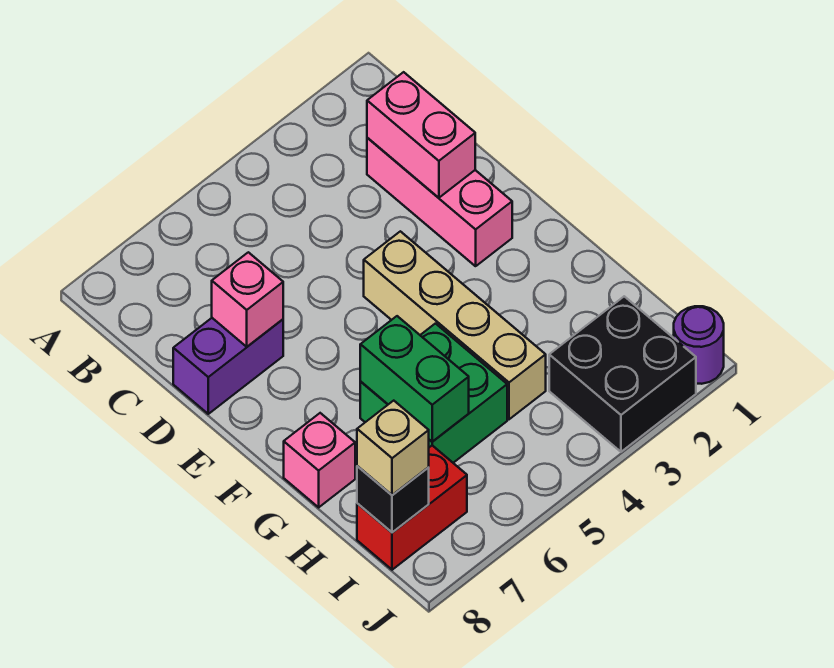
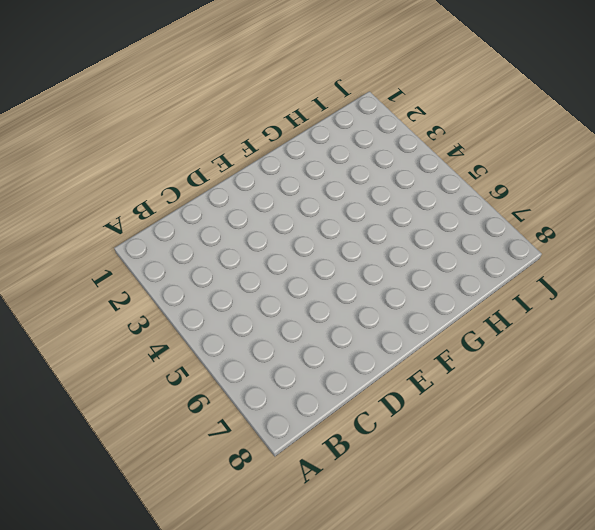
none -> pink brick C2:E2 level 1
none -> purple brick D7:D8 level 1
none -> tan brick E4:H4 level 1

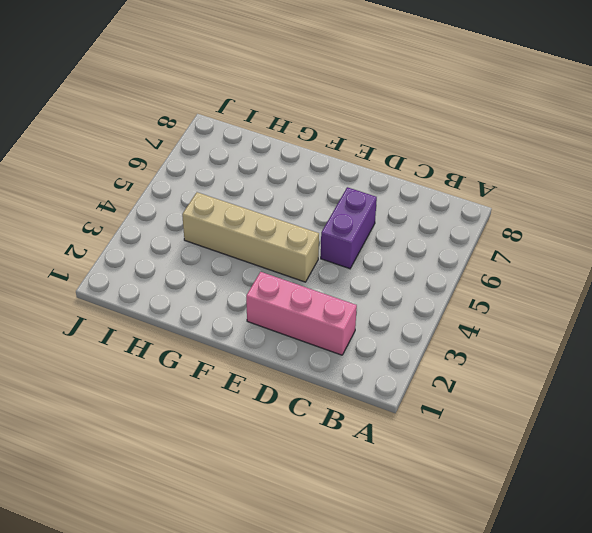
purple brick D5:D6 level 1 -> purple brick D7:D8 level 1
none -> green brick G5:H6 level 1
none -> pink brick G8 level 1
none -> black brick I2:J3 level 1

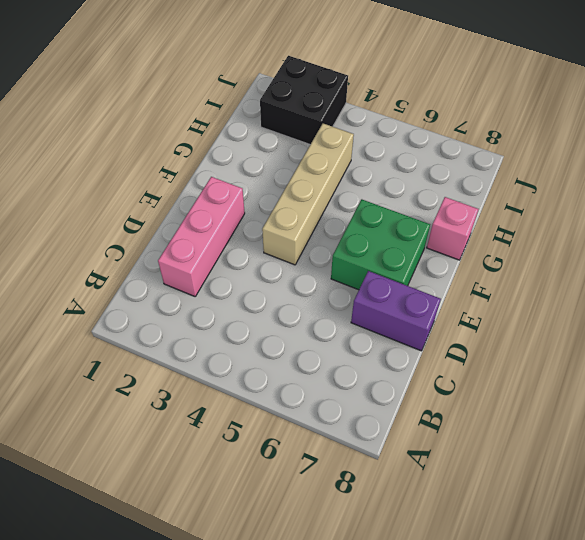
green brick E6:F7 level 1 -> green brick G5:H6 level 1
none -> red brick I7:I8 level 1
none -> purple round brick J1 level 1
none -> pink brick C2:D2 level 2

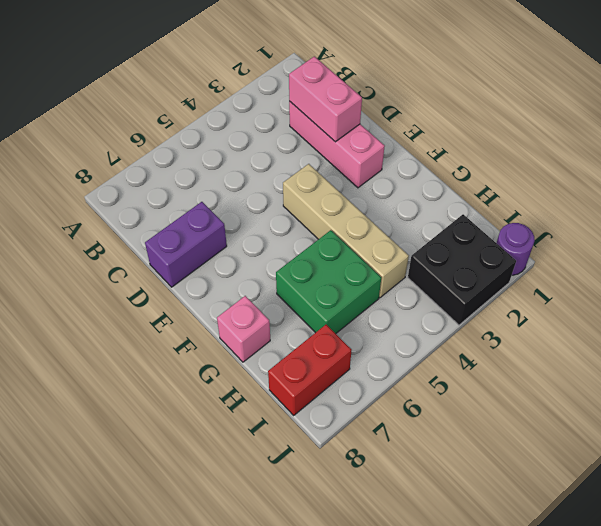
none -> pink brick D7 level 2
none -> green brick G6:H6 level 2
none -> black brick I8 level 2

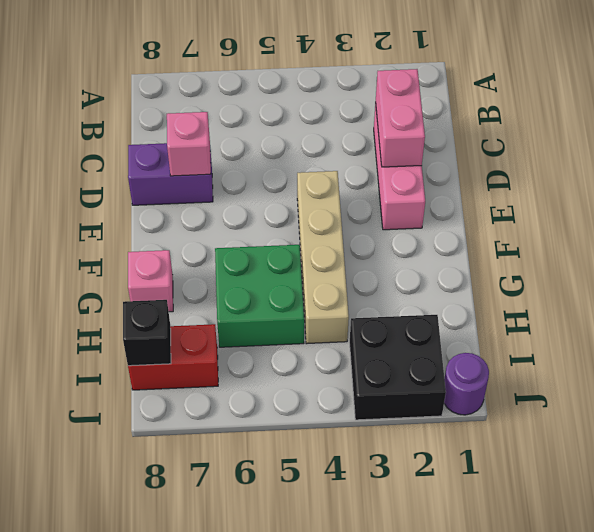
none -> green brick G6:H6 level 2
none -> tan brick I8 level 3

